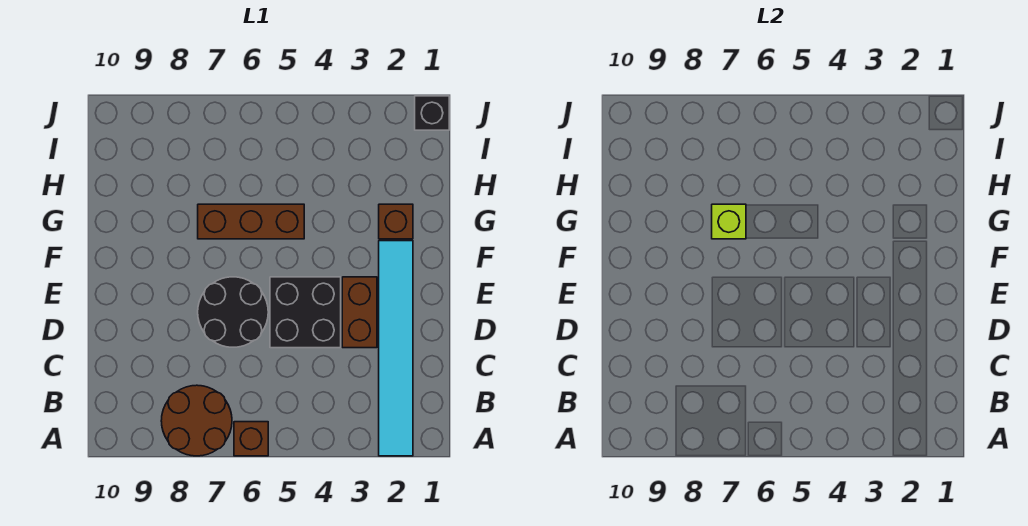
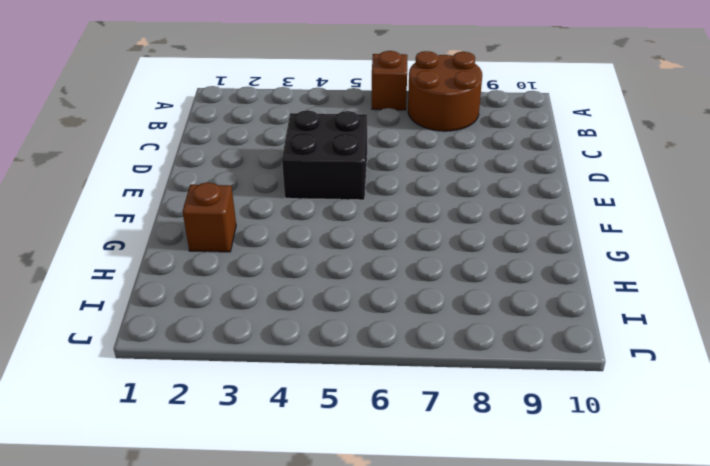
none -> cyan tile A2:F2 level 1
none -> brown brick D3:E3 level 1

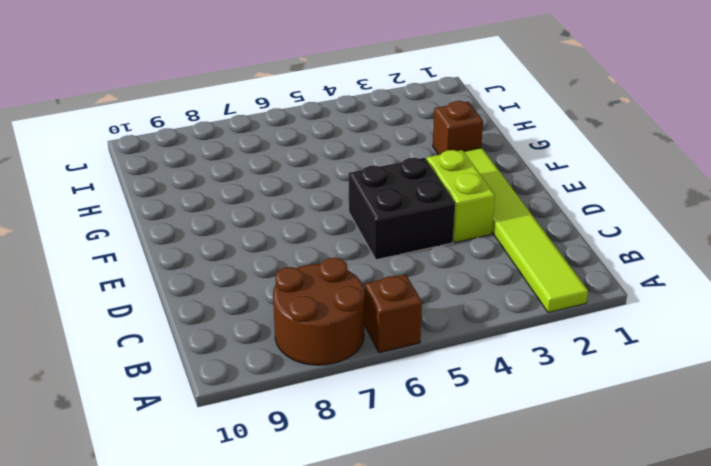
lime tile A2:F2 level 1 -> cyan tile A2:F2 level 1
lime brick D3:E3 level 1 -> brown brick D3:E3 level 1
none -> black round brick D6:E7 level 1
none -> brown brick G5:G7 level 1

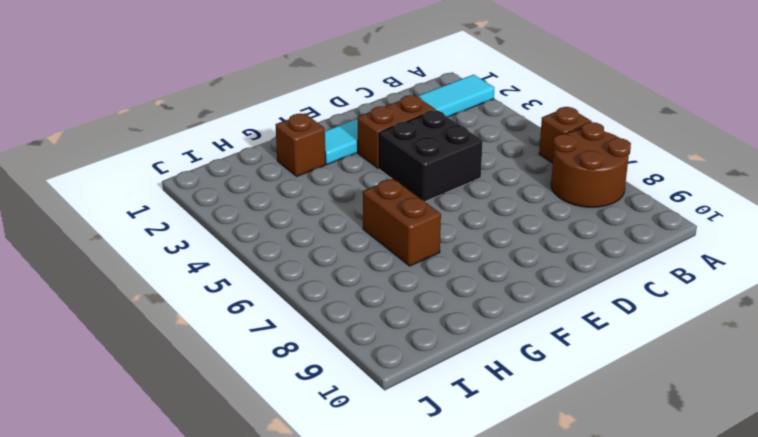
brown brick G6:G7 level 1 -> brown brick G5:G7 level 1
none -> black round brick D6:E7 level 1
none -> black brick J1 level 1

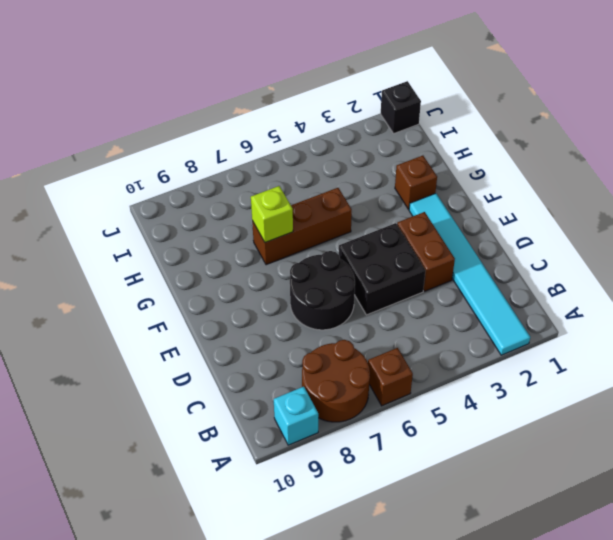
cyan brick A9 level 1 -> none

